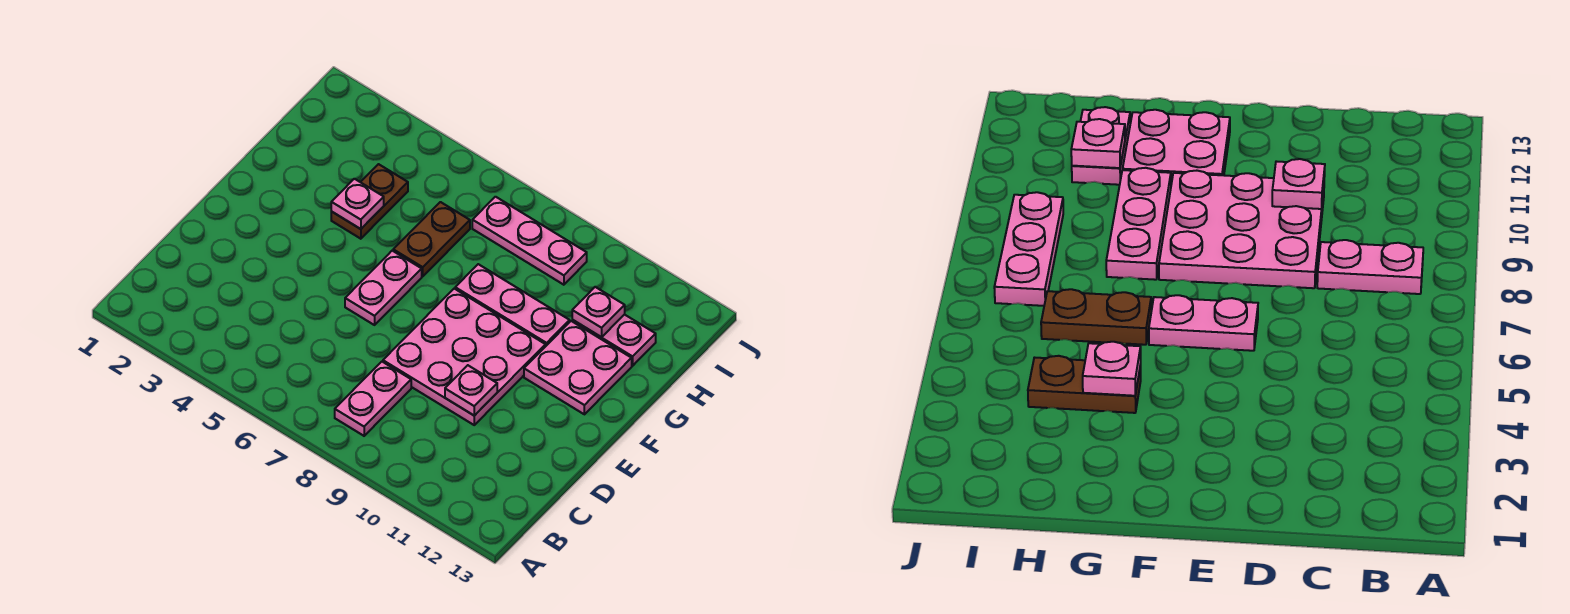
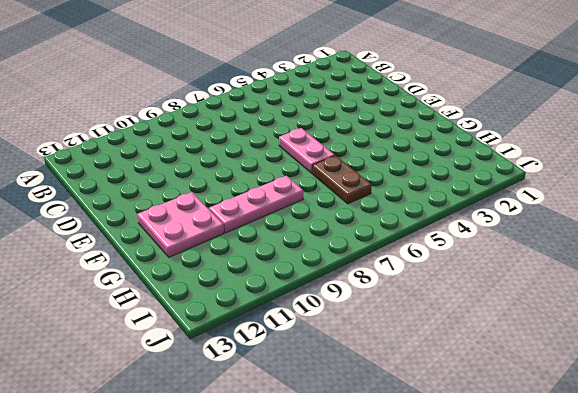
none -> pink plate B8:C8 level 1
none -> pink plate D8:F10 level 1
none -> brown plate G4:H4 level 1

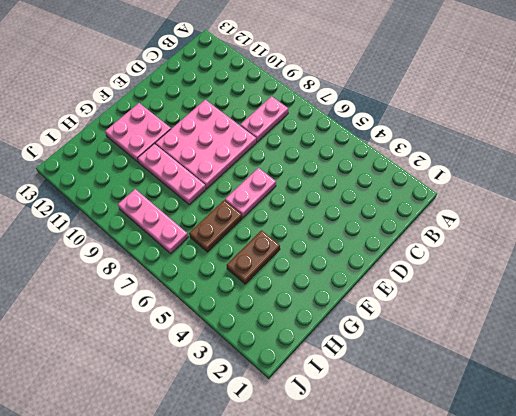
none -> pink plate H11:H12 level 1
none -> pink plate D10 level 2
none -> pink plate G4 level 2

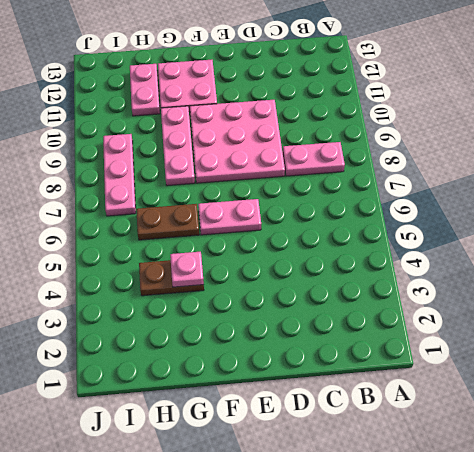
none -> pink plate D10 level 2
none -> pink plate H11 level 2

